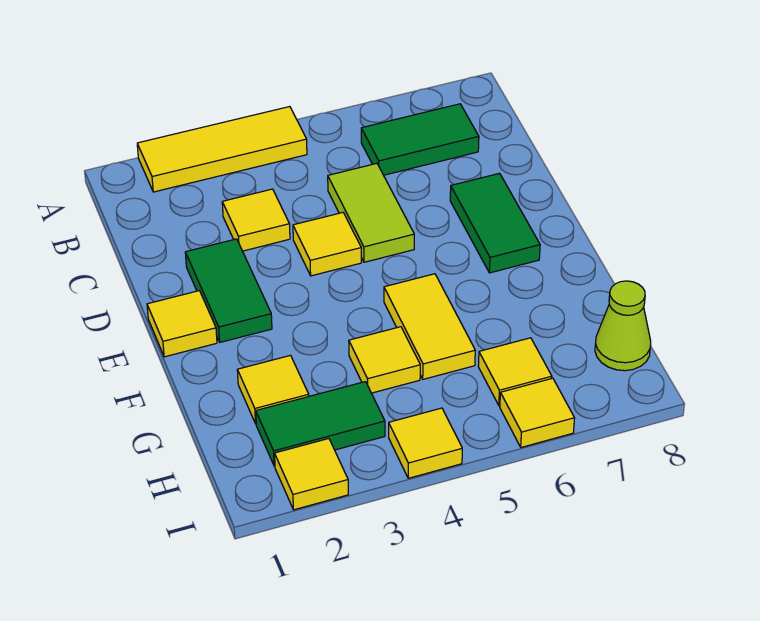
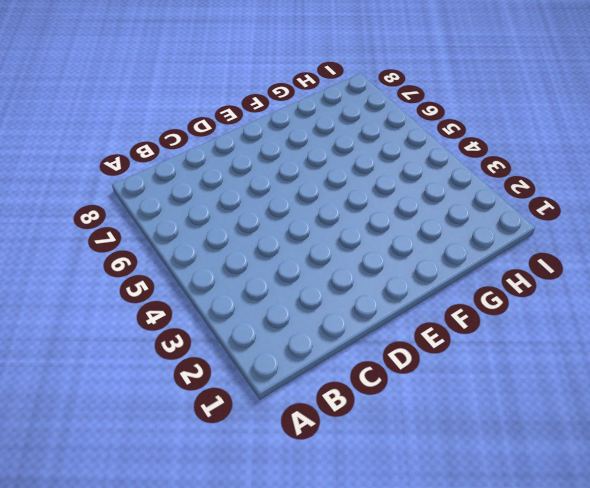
none -> yellow tile A2:A4 level 1
none -> green tile B6:B7 level 1
none -> yellow tile C3 level 1

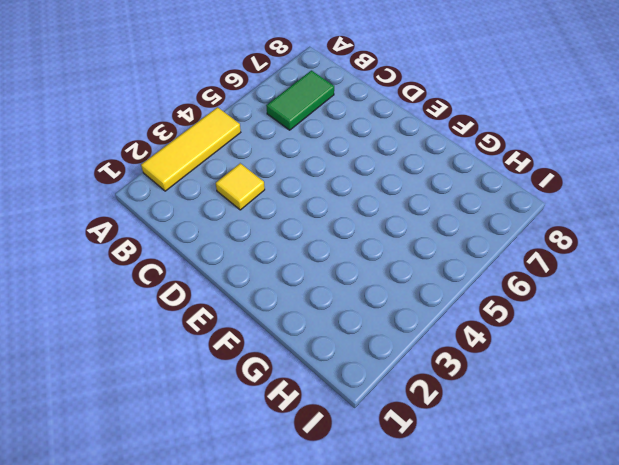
none -> lime tile C5:D5 level 1
none -> green tile D2:E2 level 1
none -> yellow tile D4 level 1

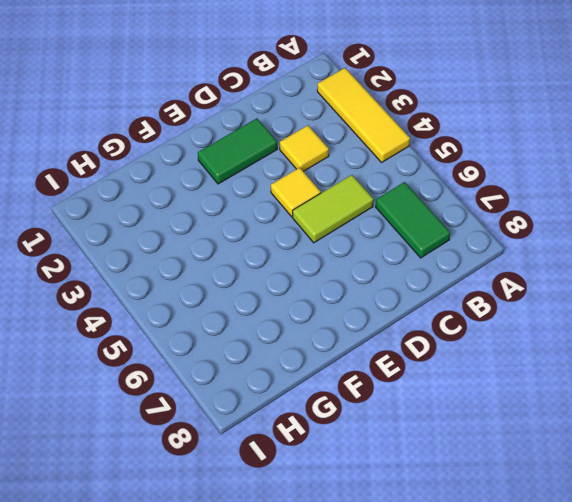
none -> green tile D7:E7 level 1
none -> yellow tile E1 level 1
none -> yellow tile F5:G5 level 1

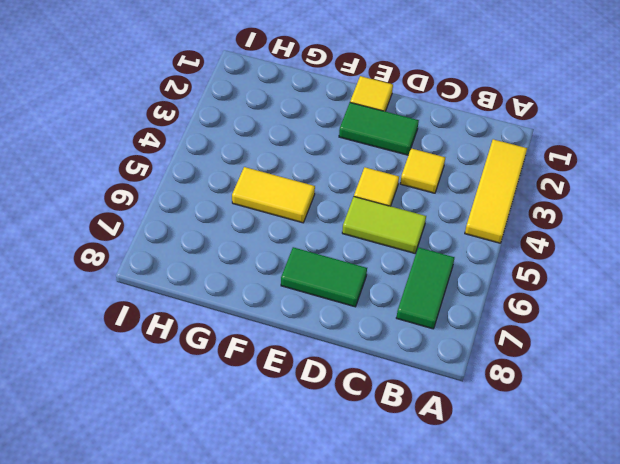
none -> yellow tile G2 level 1
none -> yellow tile G4 level 1
none -> green tile H2:H3 level 1

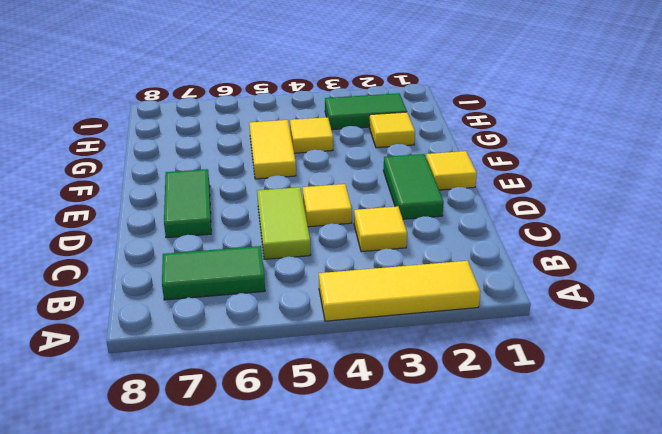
none -> yellow tile H6 level 1
none -> lime cone H8 level 1
none -> yellow tile I2 level 1

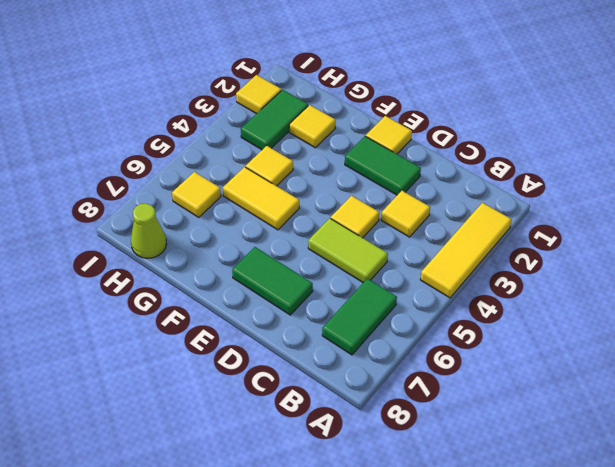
none -> yellow tile I4 level 1
none -> yellow tile I6 level 1

